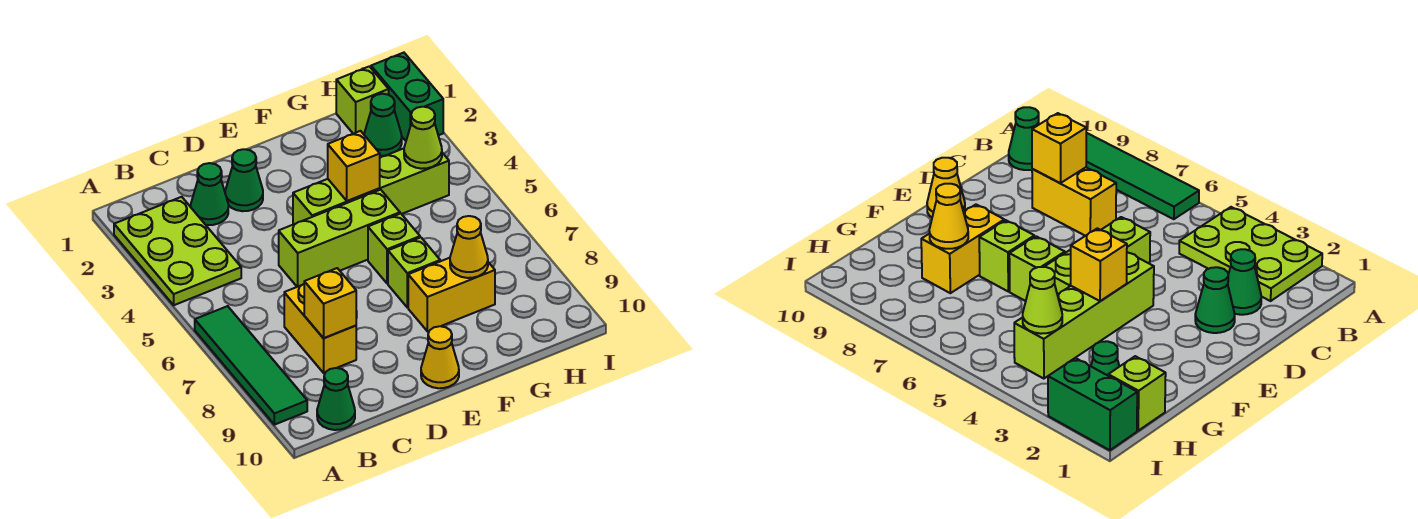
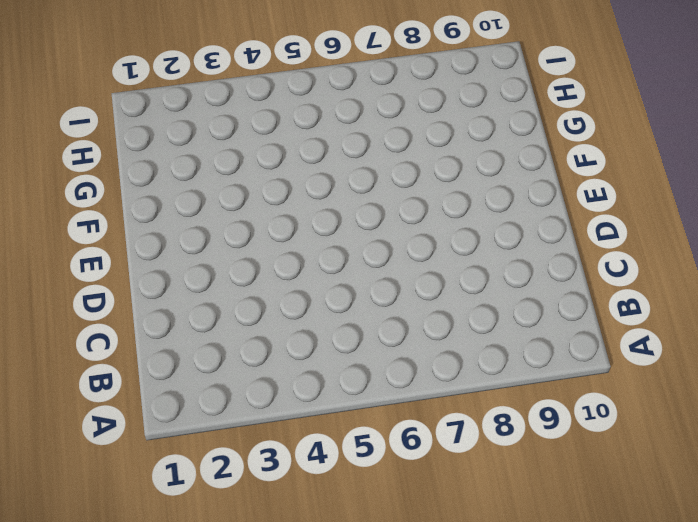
none -> lime plate A2:B4 level 1
none -> green tile A6:A9 level 1
none -> green cone B10 level 1

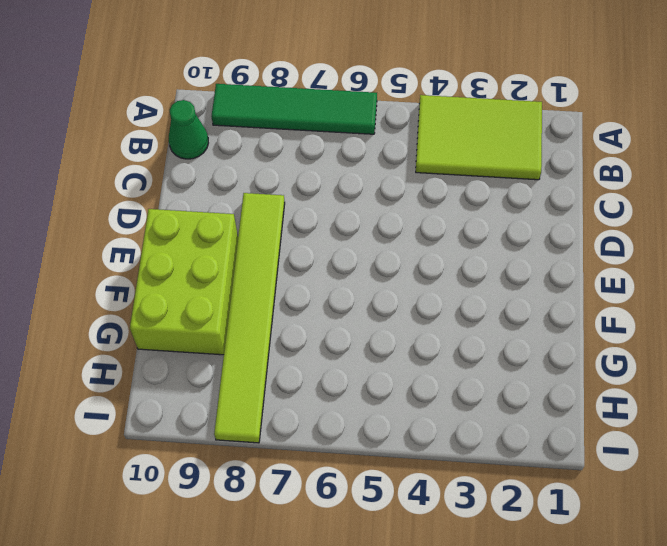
lime tile A2:B4 level 1 -> lime plate A2:B4 level 1
lime tile D8:I8 level 1 -> yellow brick F8:G8 level 1
lime brick E9:G10 level 1 -> yellow cone E10 level 1
none -> green cone C2 level 1
none -> yellow brick C7:C8 level 1
none -> green cone D2 level 1

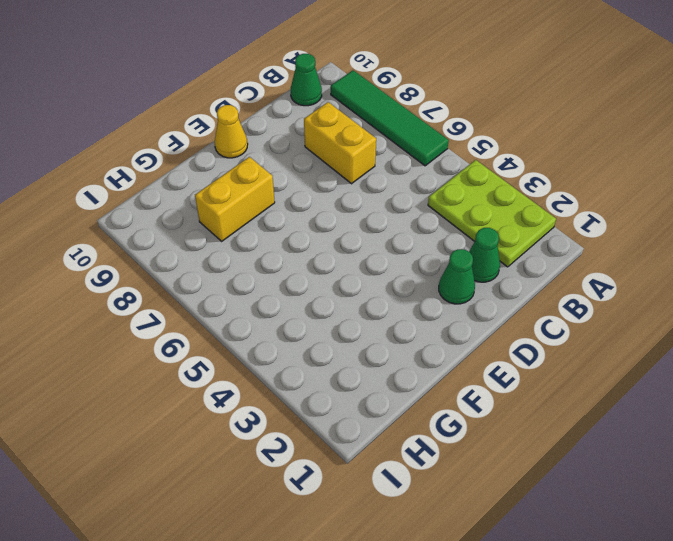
none -> lime brick D5:F5 level 1
none -> lime brick E4:H4 level 1
none -> lime brick F6 level 1

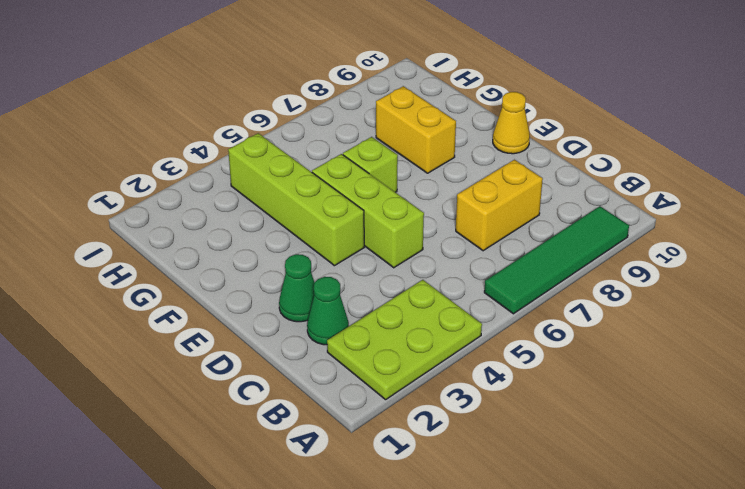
none -> green cone B10 level 1
none -> lime brick F7 level 1
none -> lime brick H1 level 1

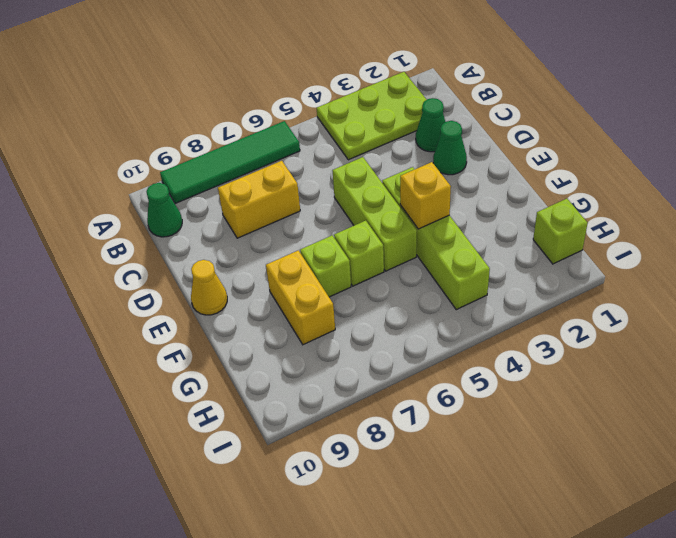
none -> green cone H2 level 1
none -> green brick I1:I2 level 1
none -> yellow brick C8 level 2

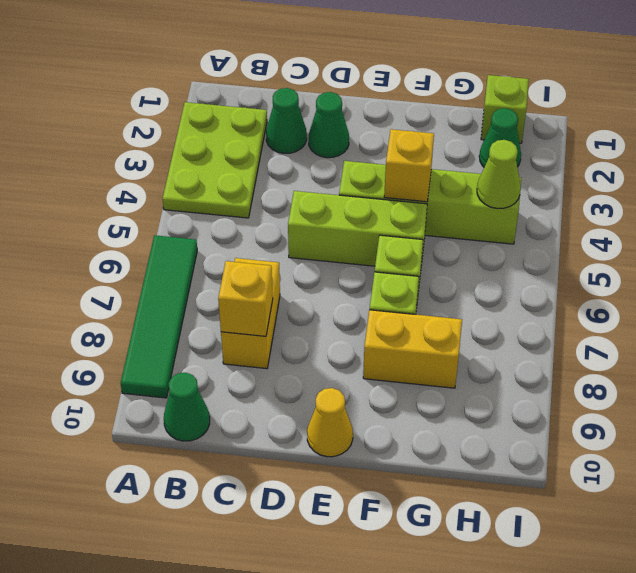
none -> green brick I1:I2 level 1
none -> yellow cone G8 level 2

